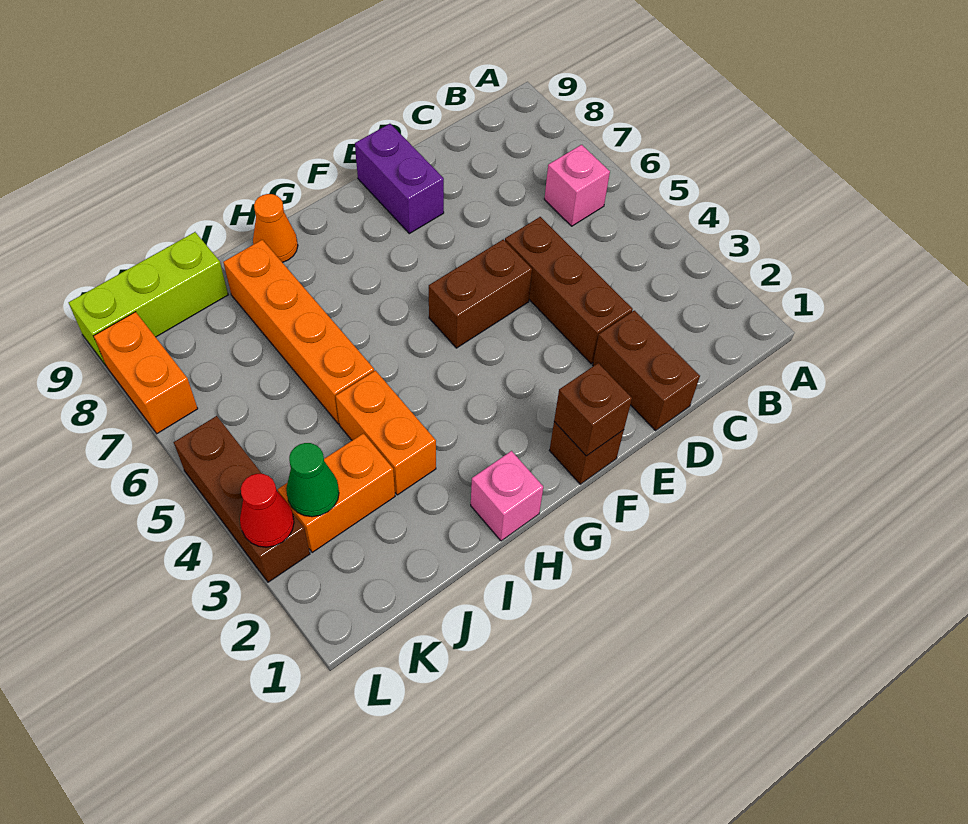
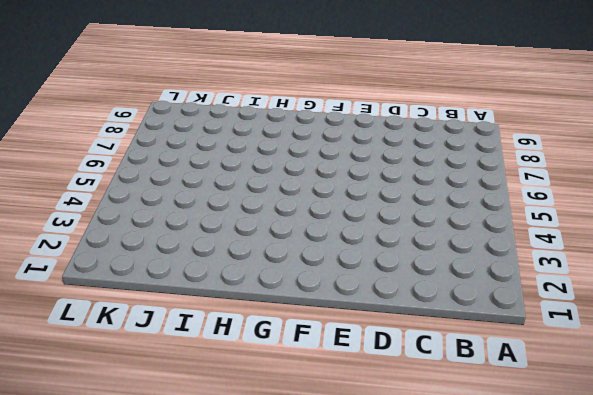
none -> pink brick B6 level 1
none -> brown brick D1:D2 level 1
none -> brown brick D3:D5 level 1

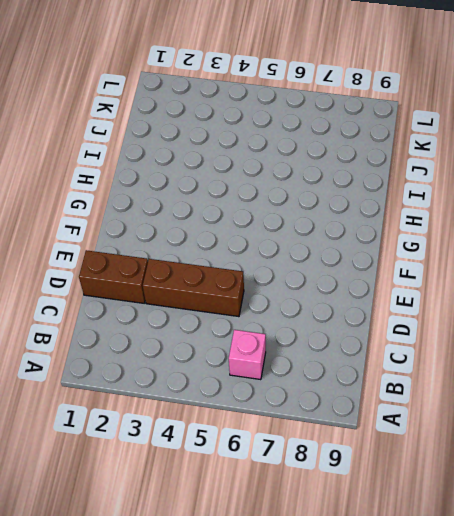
none -> brown brick E5:F5 level 1
none -> purple brick E8:E9 level 1
none -> brown brick F1 level 1

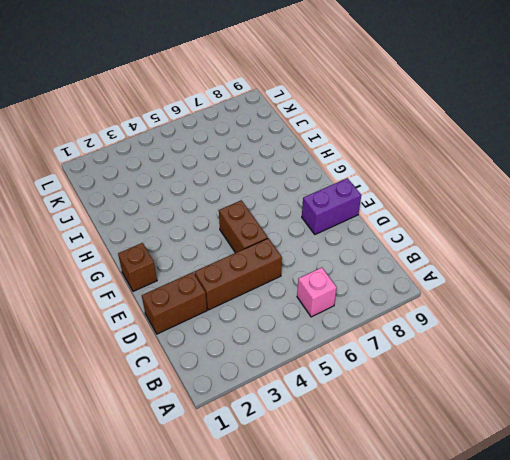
none -> pink brick H1 level 1
none -> orange cone H9 level 1
none -> orange brick I3:I4 level 1

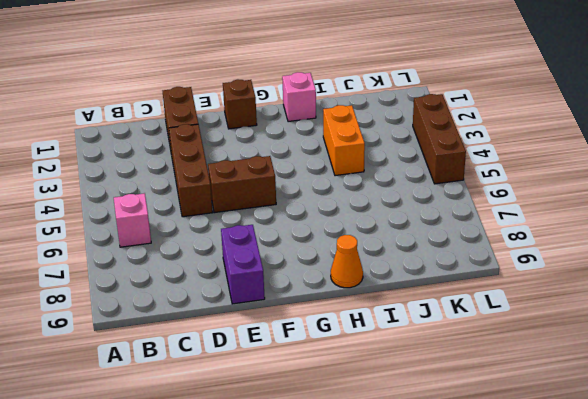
none -> orange brick I5:I8 level 1
none -> orange brick J3:K3 level 1
none -> lime brick J9:L9 level 1

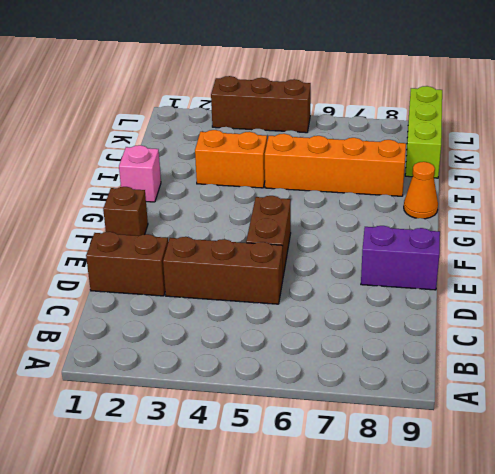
none -> pink brick B6 level 1
none -> orange brick J3:K3 level 1
none -> orange brick L7:L8 level 1

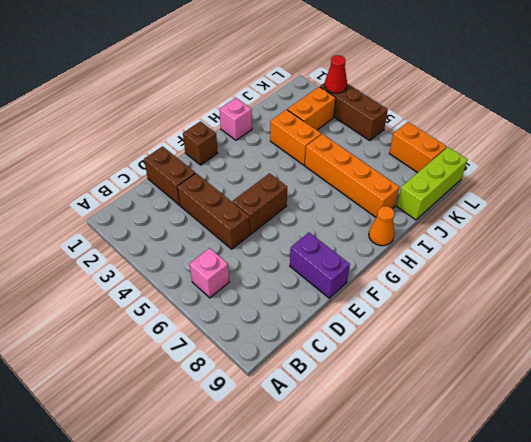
none -> brown brick F1 level 2
none -> green cone K3 level 2

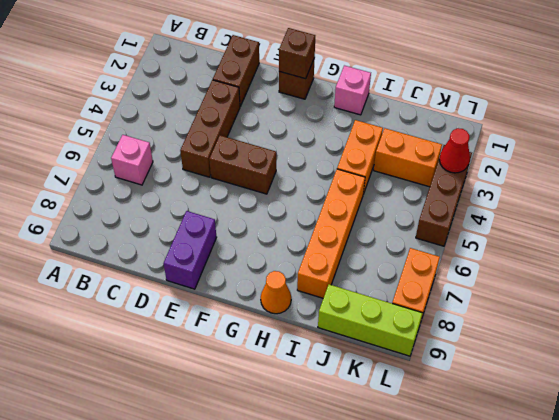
none -> green cone K3 level 2

